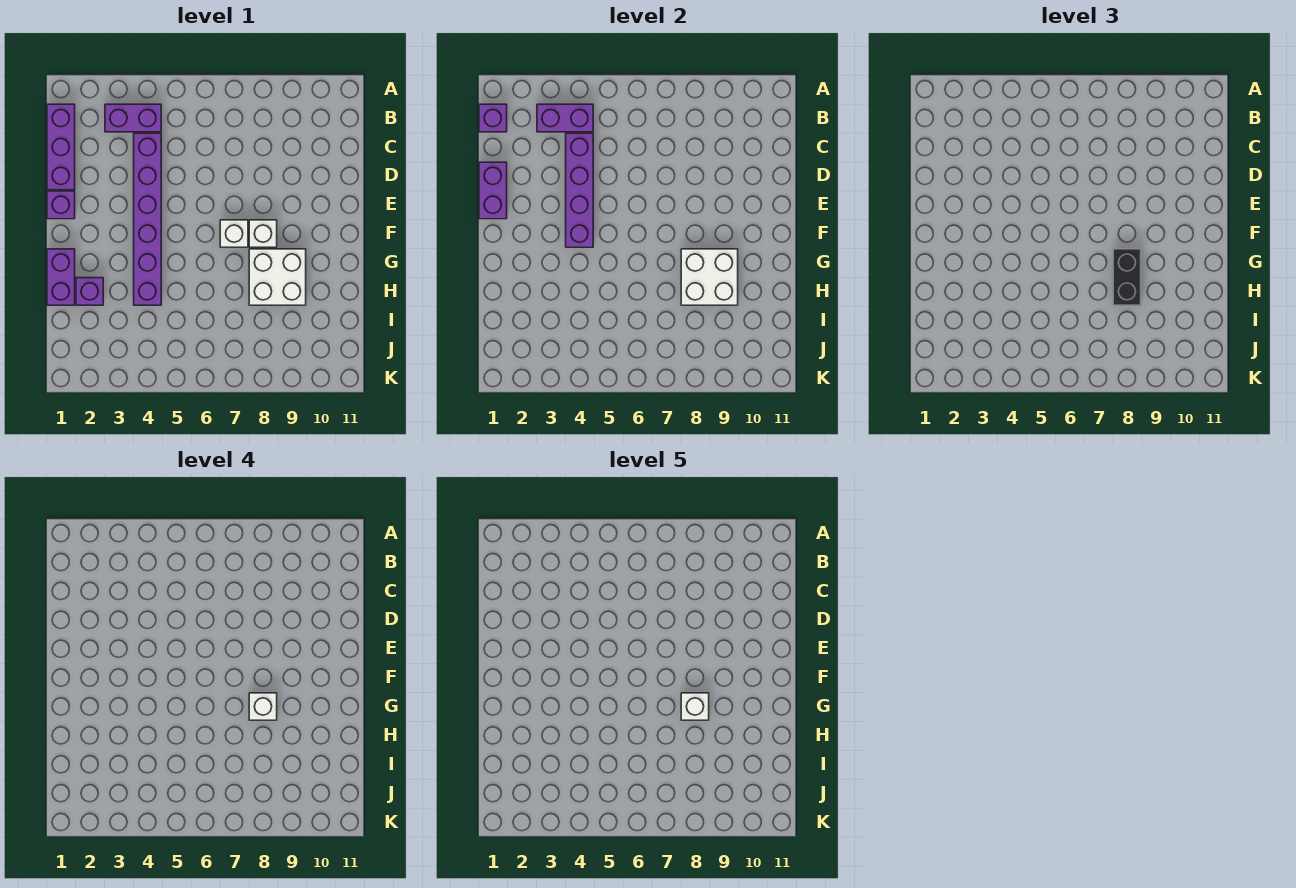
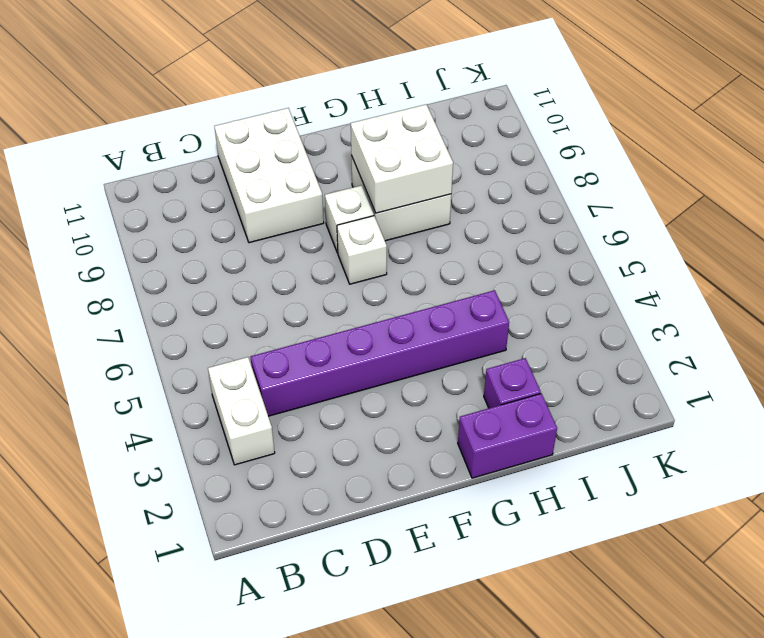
white brick B3:B4 level 1 -> purple brick B3:B4 level 1
white brick D9:E11 level 1 -> none
none -> purple brick B1:D1 level 1
none -> purple brick E1 level 1
none -> purple brick B1 level 2

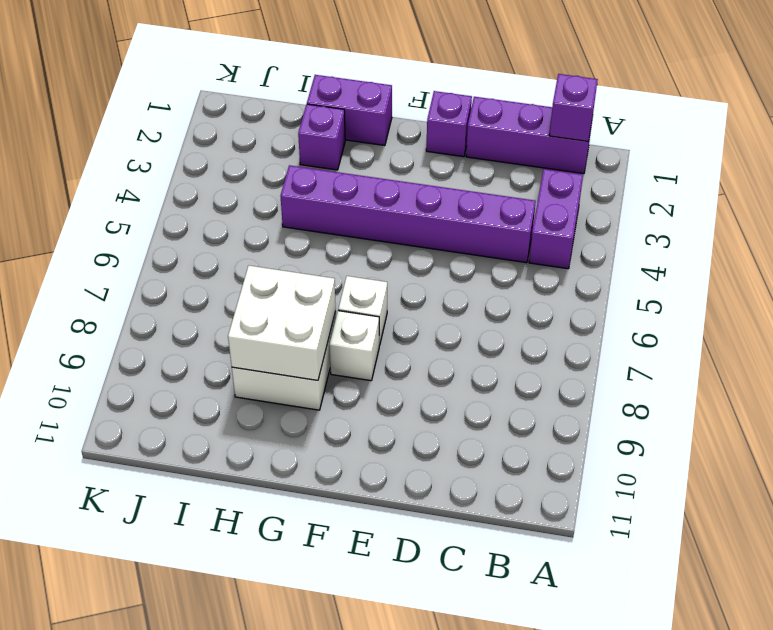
none -> purple brick B3:B4 level 2
none -> purple brick C4:F4 level 2
none -> purple brick D1:E1 level 2

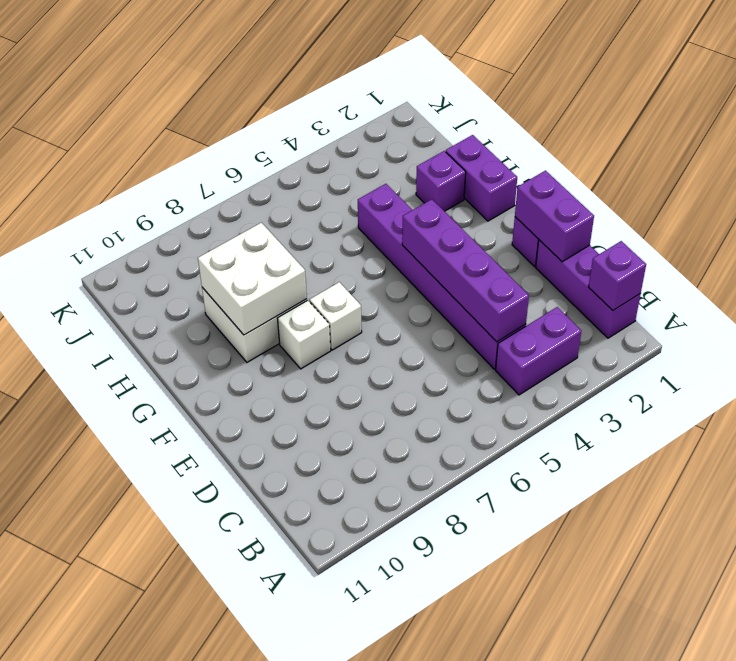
none -> purple brick B3:B4 level 2
none -> black brick G8:H8 level 3
none -> white brick G8 level 4

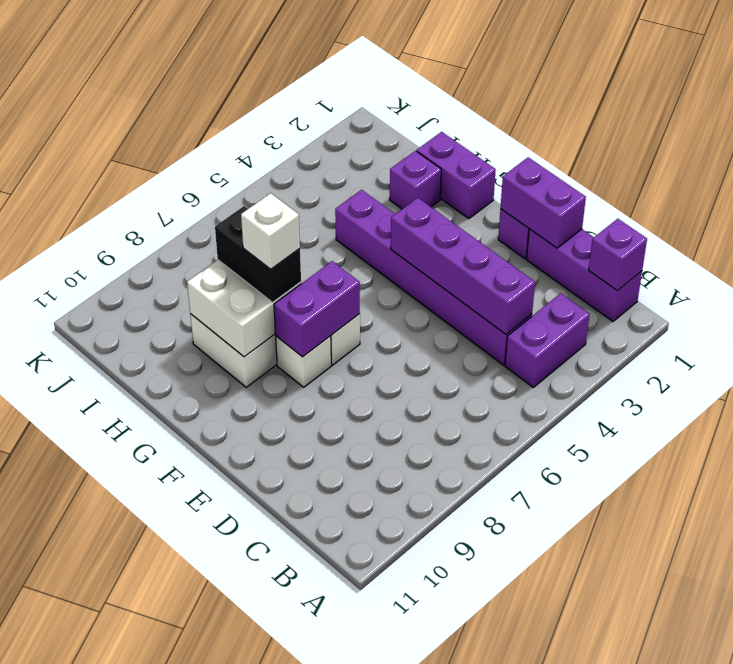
purple brick F7:F8 level 2 -> purple brick B3:B4 level 2
none -> white brick G8 level 5

